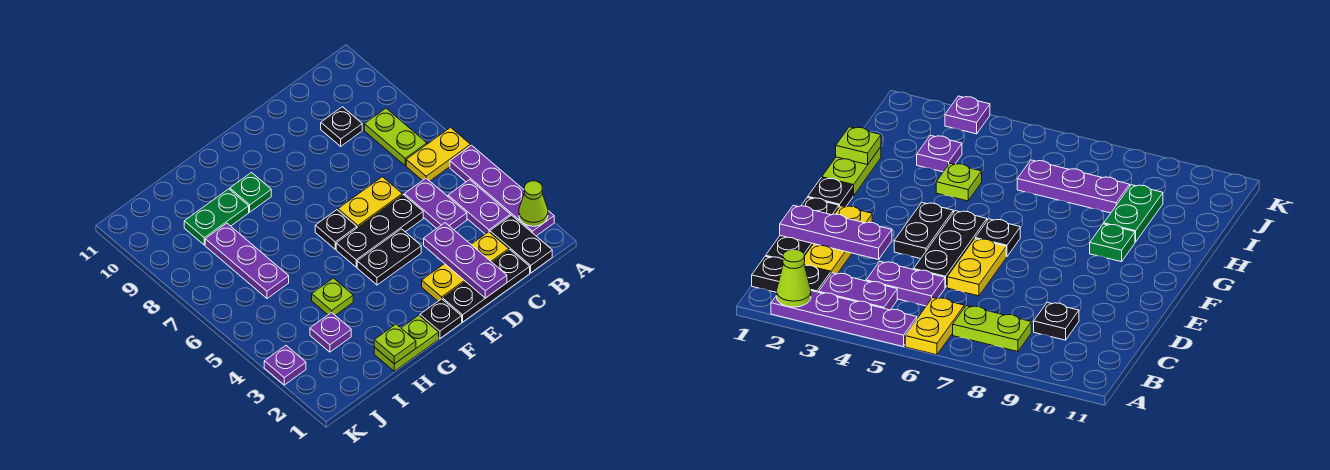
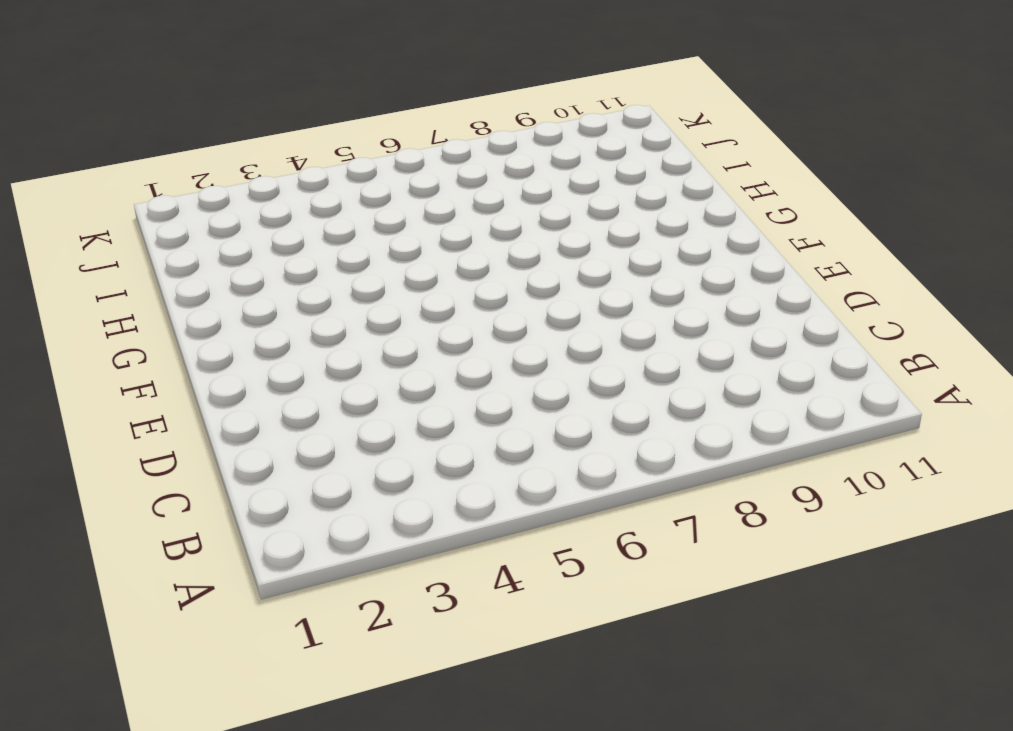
none -> purple plate A2:A5 level 1
none -> yellow plate A6:B6 level 1
none -> black plate B1:B2 level 1

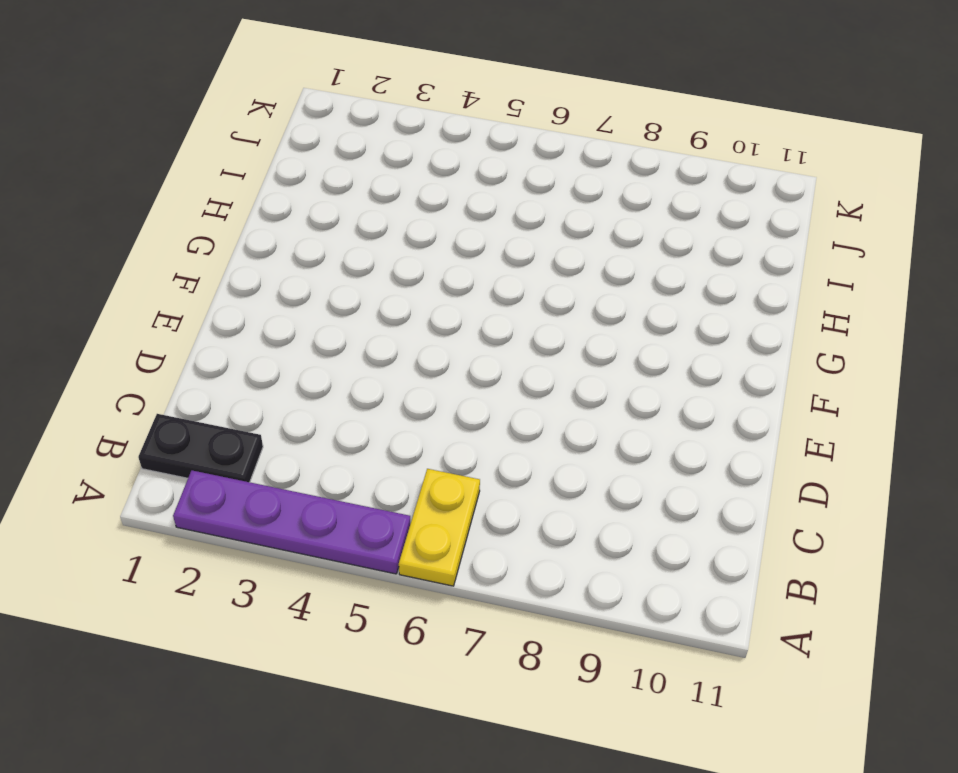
none -> purple plate B3:B4 level 1
none -> lime plate B7:B8 level 1
none -> black plate C1:E1 level 1

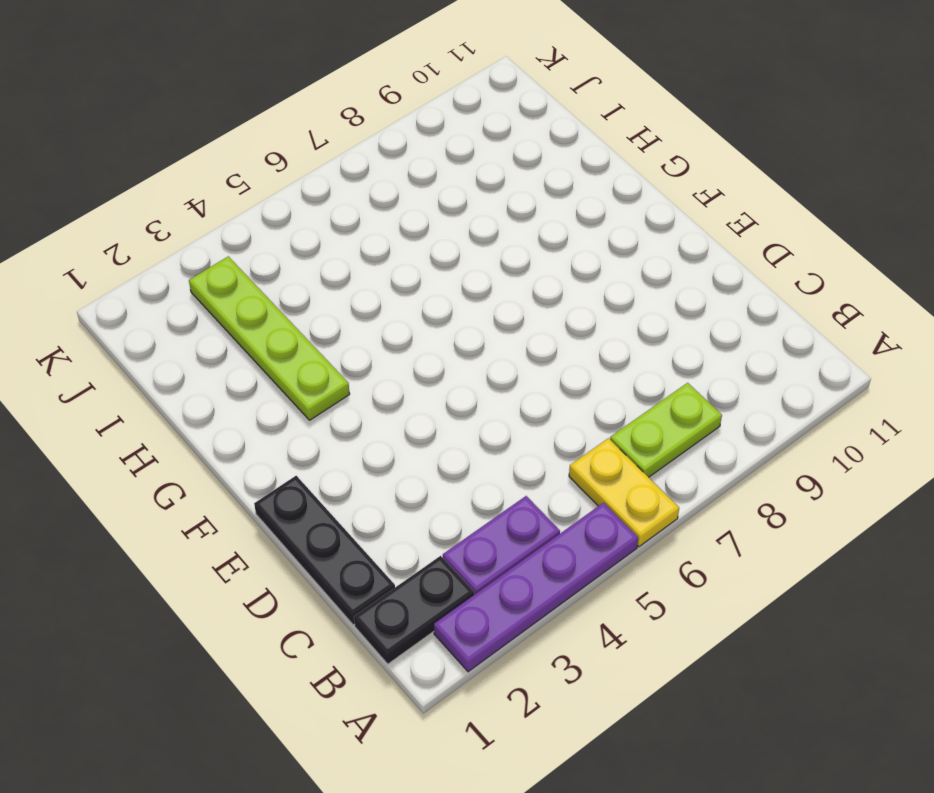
lime plate G3:J3 level 1 -> purple plate I3 level 1
none -> yellow plate C2:E2 level 1
none -> purple plate C4:C5 level 1
none -> black plate C9 level 1

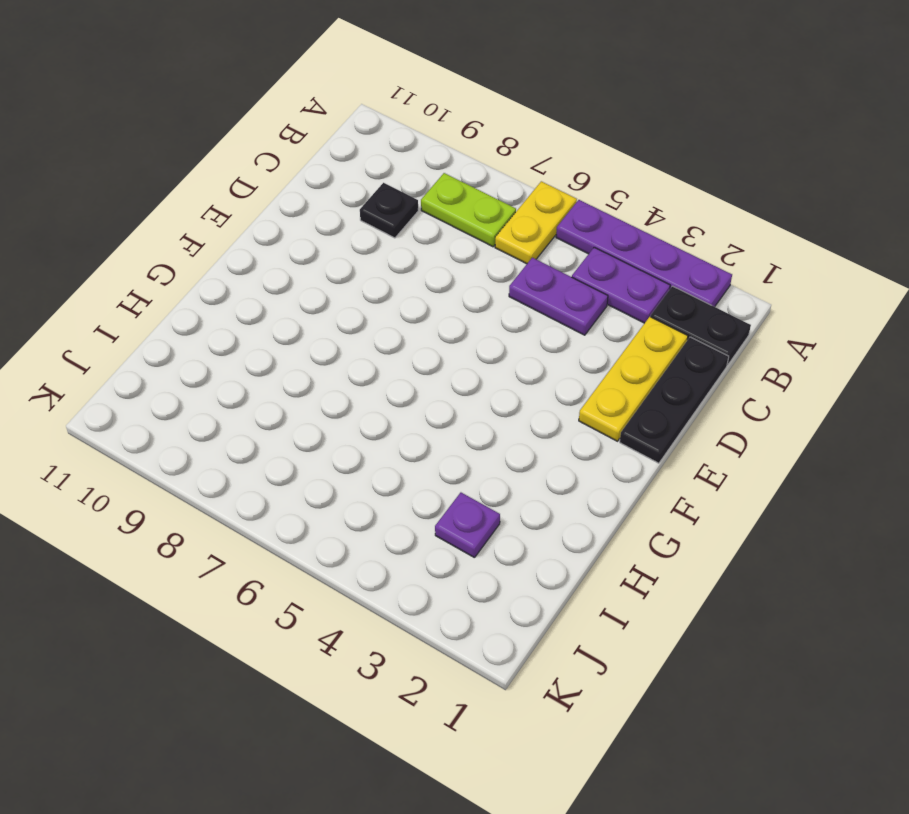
none -> black plate D5:F5 level 1
none -> yellow plate D6:E6 level 1
none -> black plate E4:F4 level 1

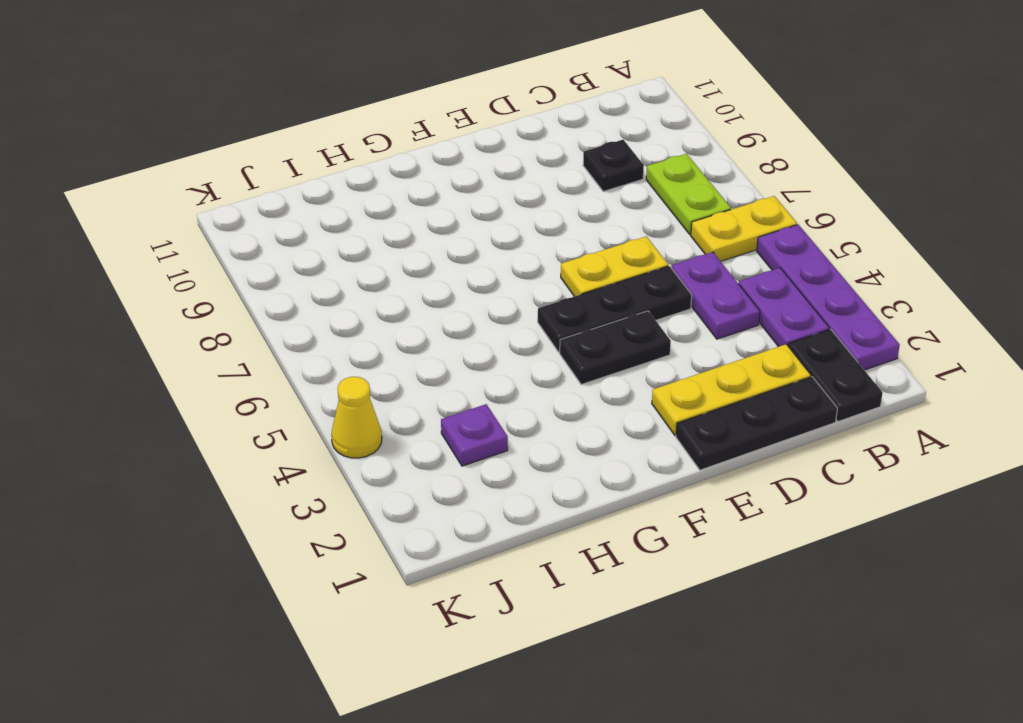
yellow cone K4 level 1 -> none
none -> black plate F1 level 1
none -> black plate F6 level 1
none -> lime plate G1:H1 level 1

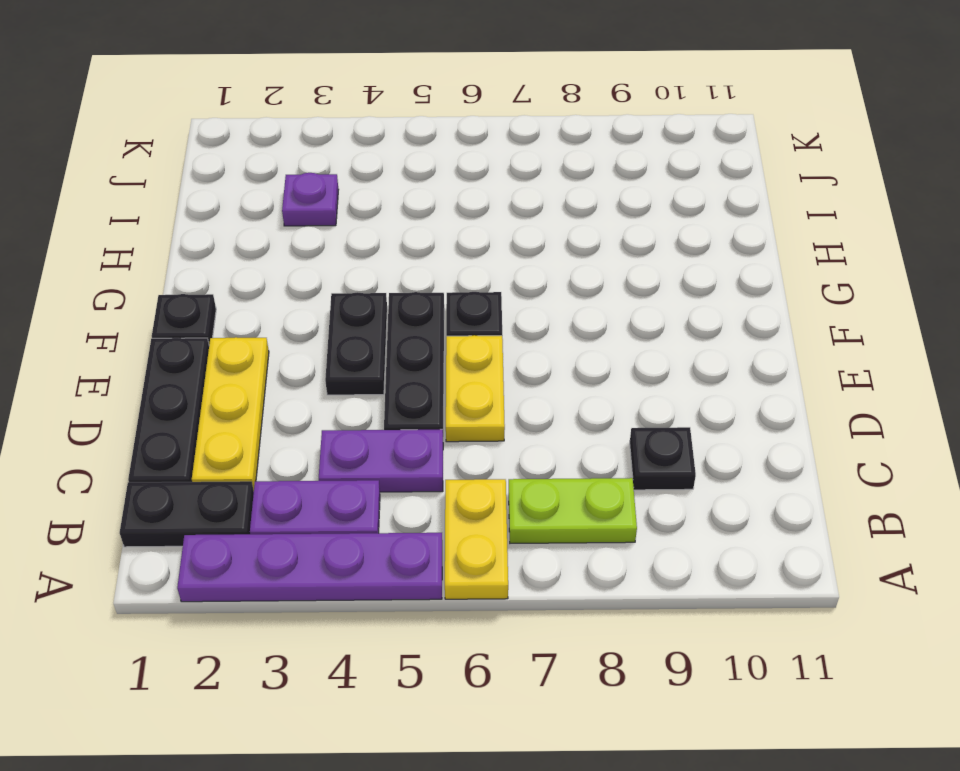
none -> lime plate G1:H1 level 1
none -> green plate G9 level 1
none -> lime plate H4 level 1

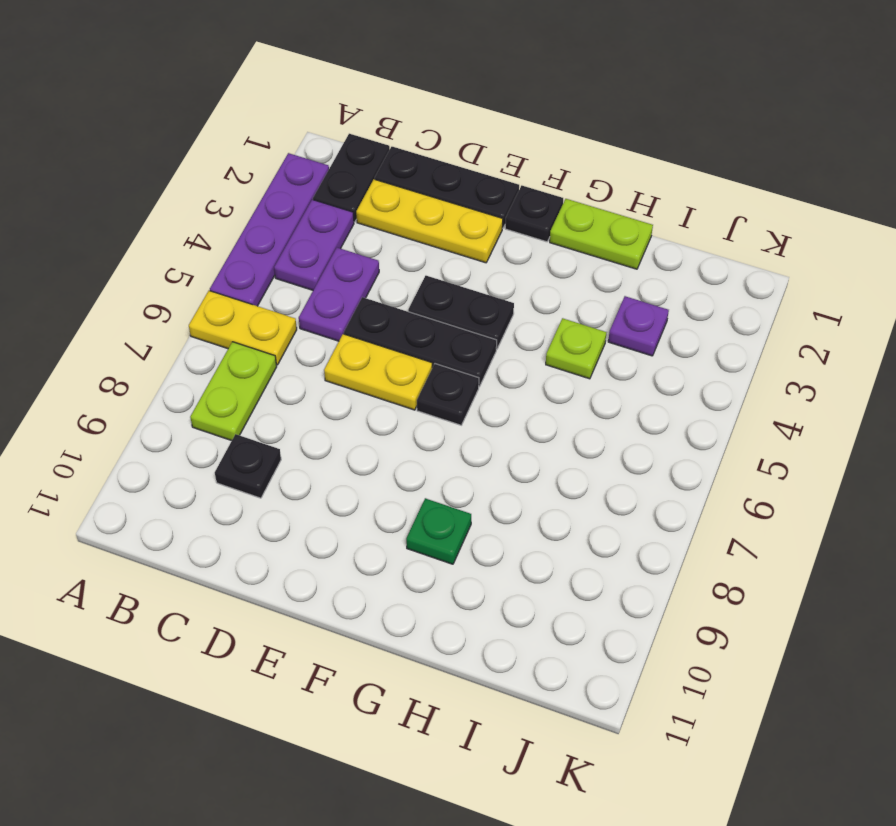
none -> green plate H9:I9 level 1
none -> purple plate I6:I8 level 1
none -> purple plate K3 level 1

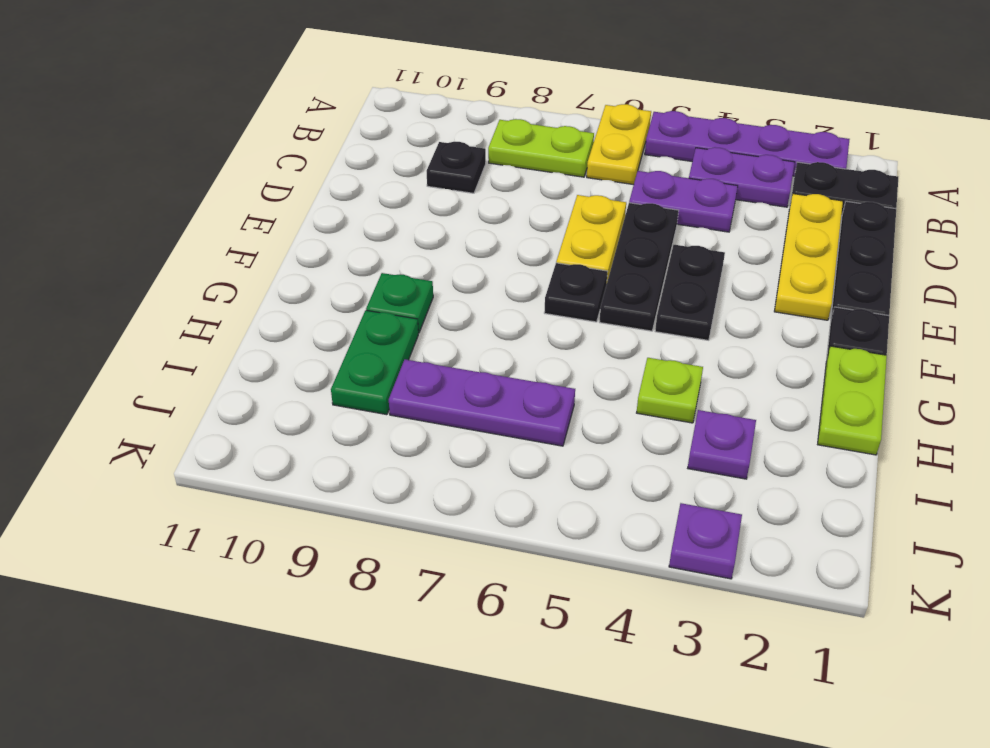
none -> lime cone A2 level 2
none -> purple plate D1:D3 level 2
none -> lime plate H1 level 2

